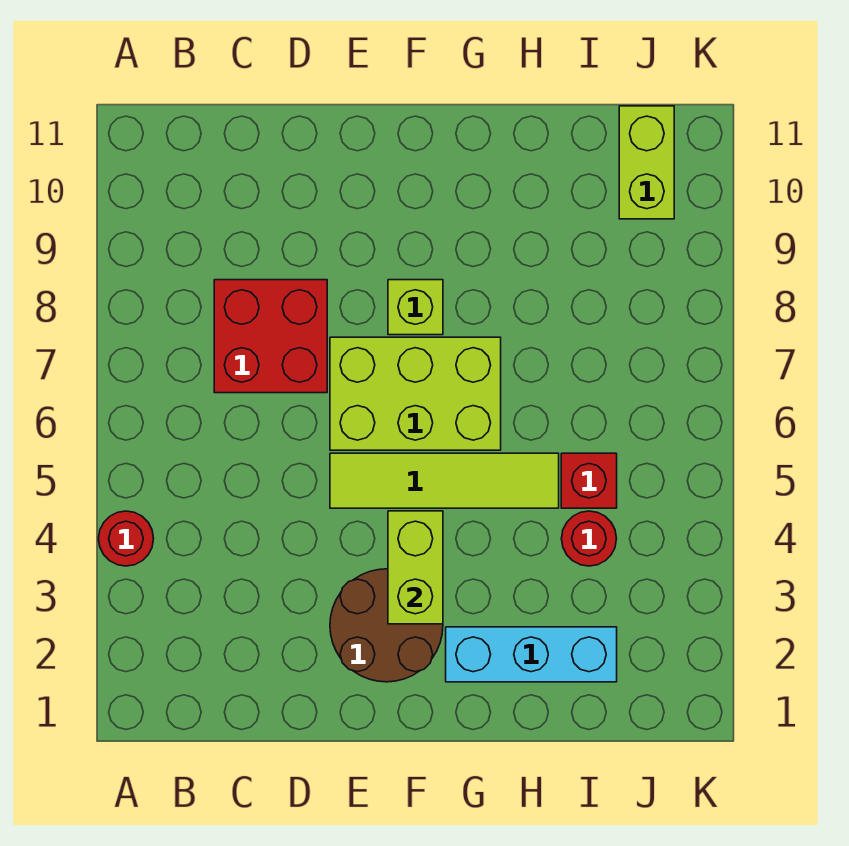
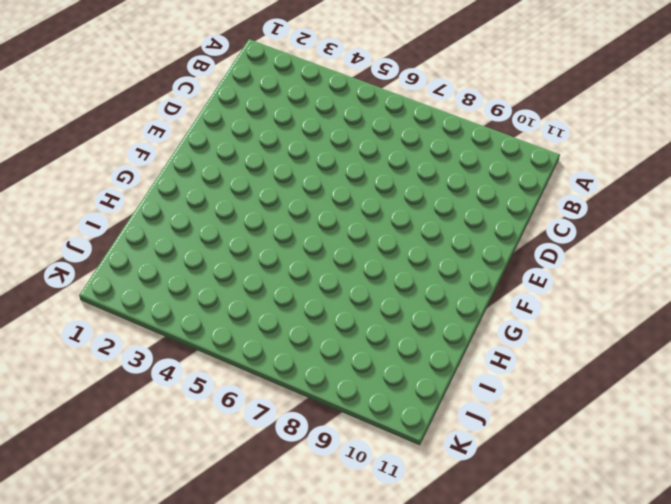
none -> red round brick A4 level 1
none -> red brick C7:D8 level 1

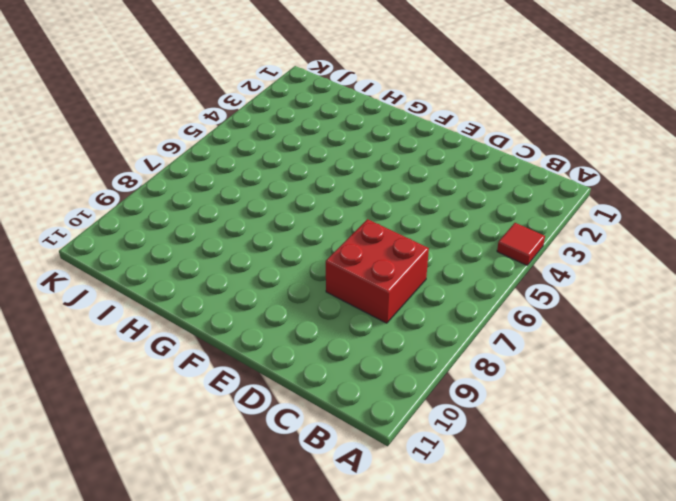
red tile A4 level 1 -> red round brick A4 level 1
none -> brown round brick E2:F3 level 1
none -> lime tile E5:H5 level 1

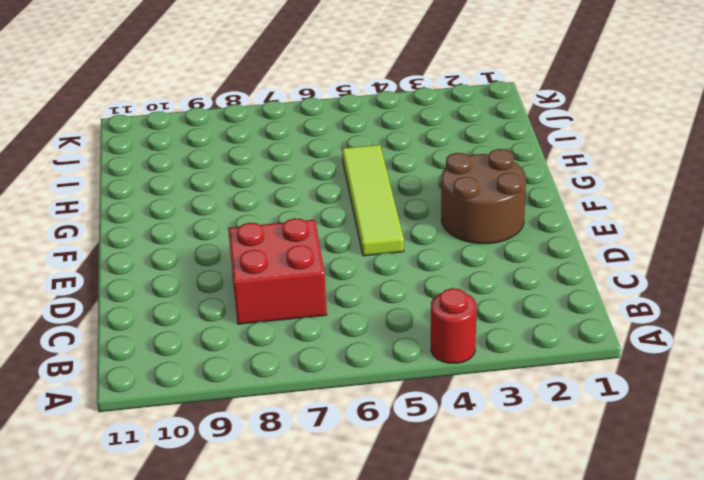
none -> lime brick E6:G7 level 1
none -> lime brick F8 level 1

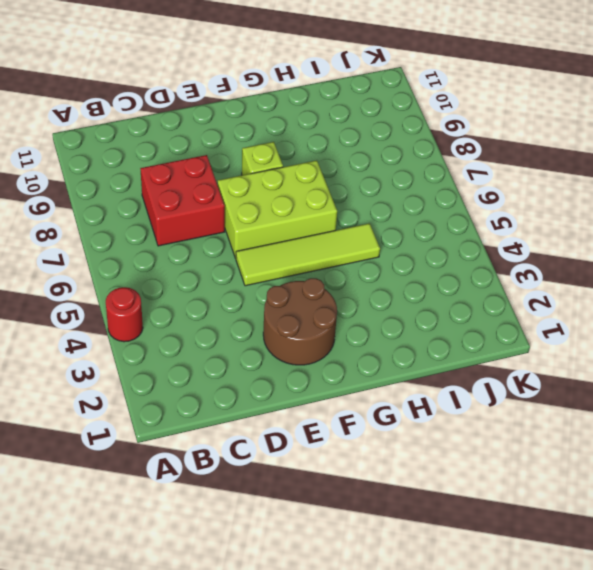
none -> cyan brick G2:I2 level 1
none -> red round brick I4 level 1

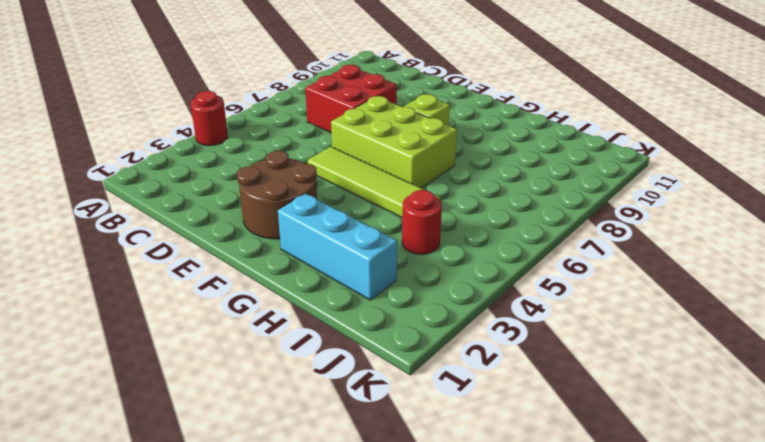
none -> red brick I5 level 1
none -> lime brick J10:J11 level 1

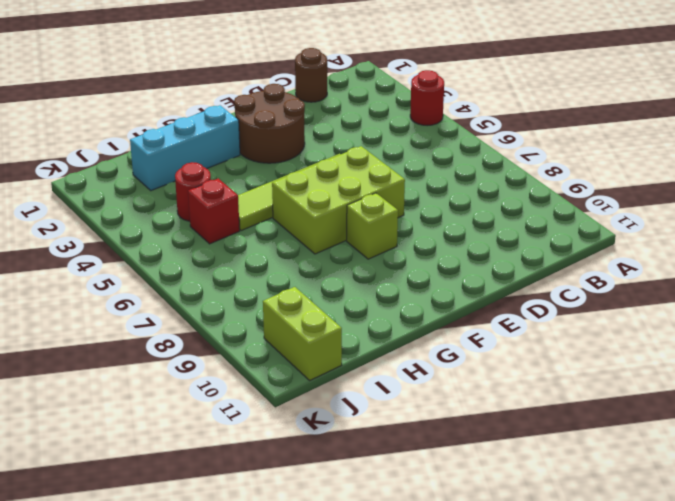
brown round brick C1 level 1 -> none
none -> red brick C7:D8 level 1
none -> lime brick F3:F4 level 2

